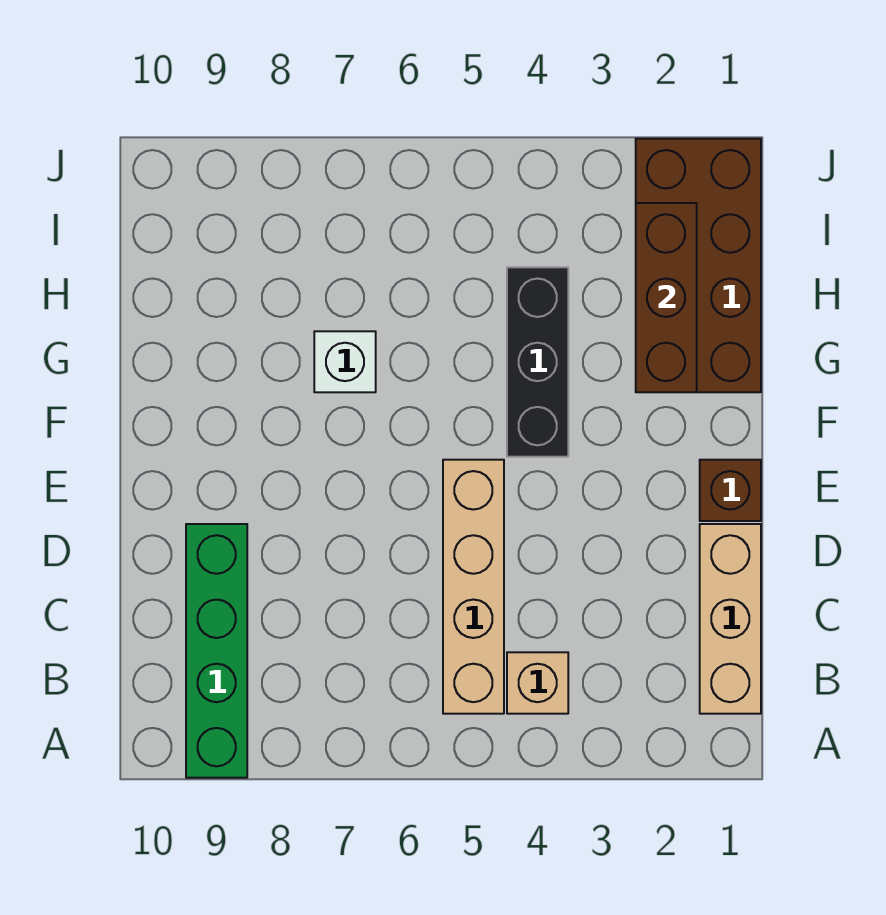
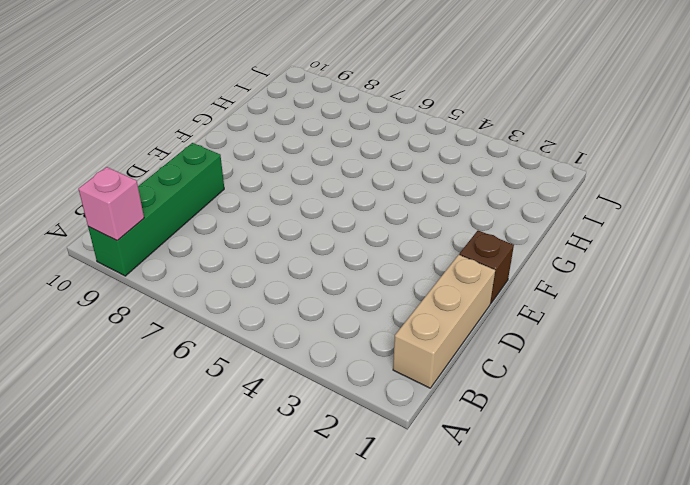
pink brick A9 level 2 -> none
none -> tan brick B4 level 1
none -> tan brick B5:E5 level 1

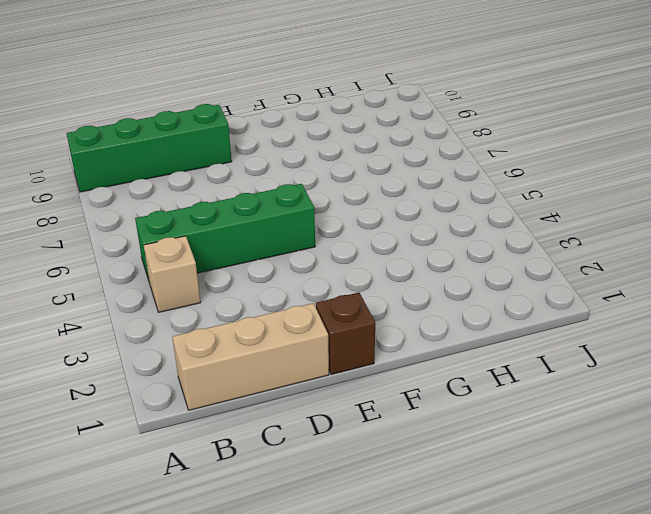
green brick B5:E5 level 1 -> tan brick B5:E5 level 1
none -> black brick F4:H4 level 1
none -> brown brick G1:J2 level 1

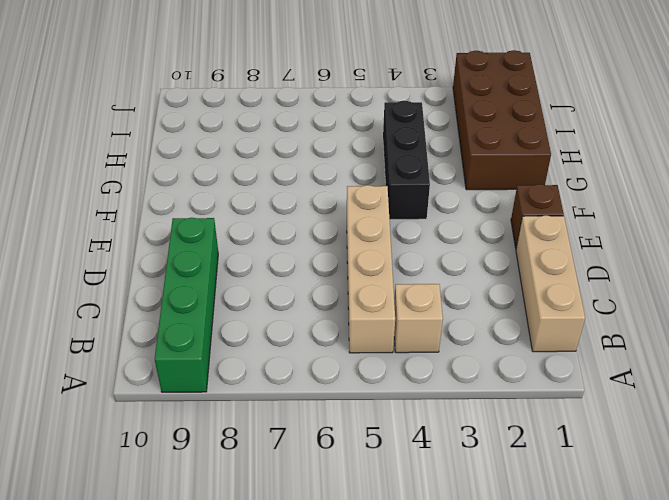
none -> white brick G7 level 1
none -> brown brick G2:I2 level 2

